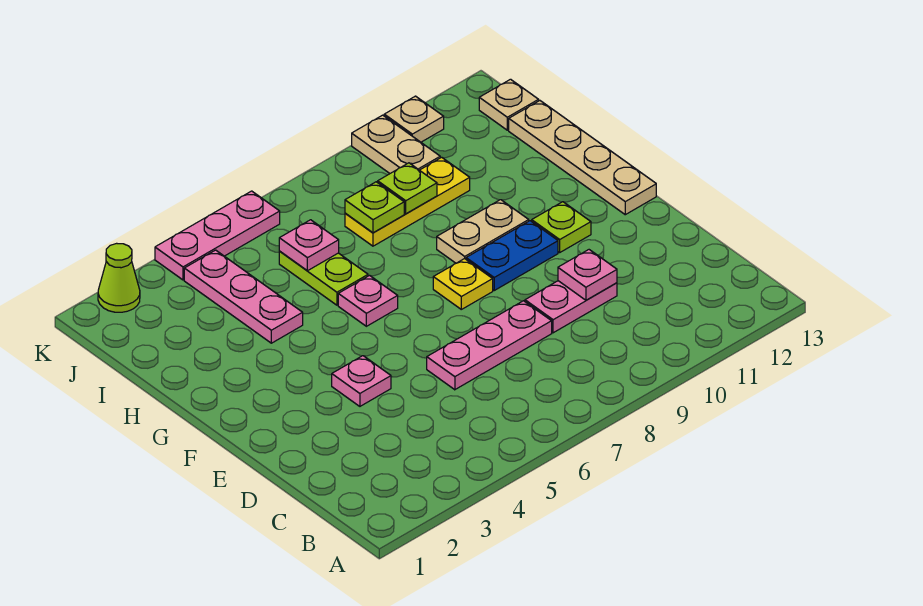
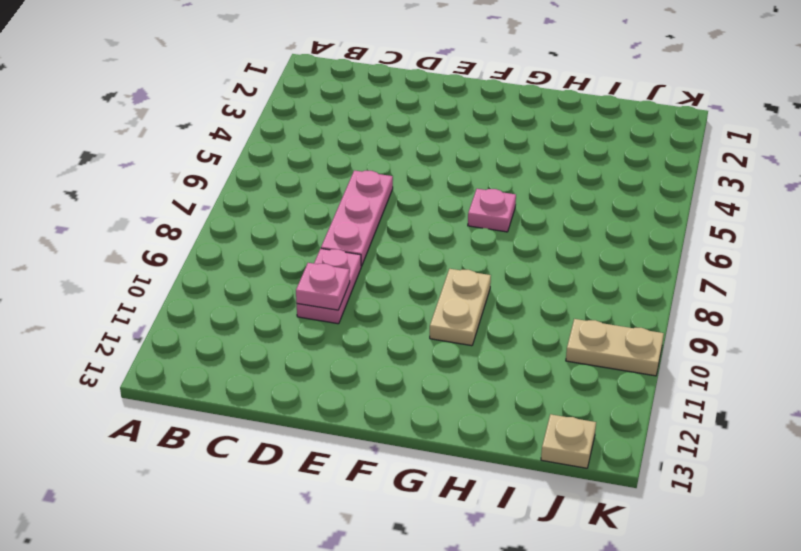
none -> pink plate E4 level 1
none -> yellow plate F8 level 1
none -> blue plate F9:F10 level 1

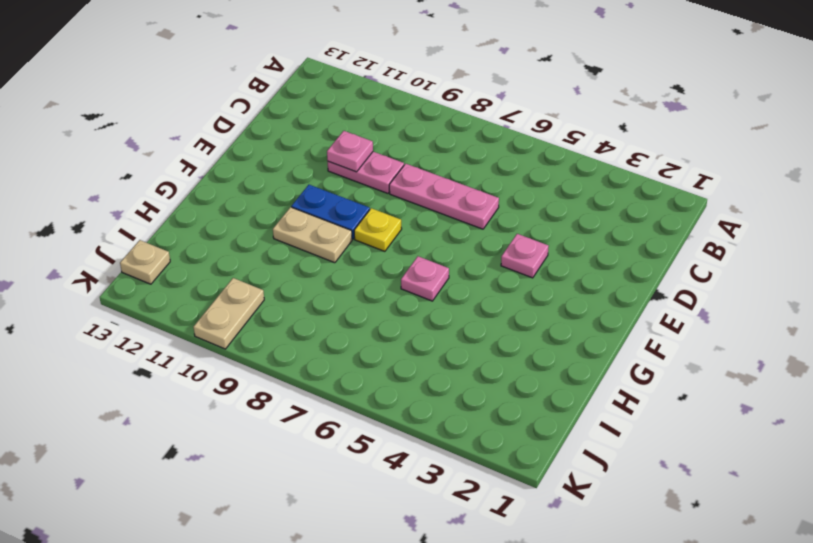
none -> lime plate F11 level 1
none -> tan plate F13:I13 level 1
none -> pink plate H4:J4 level 1

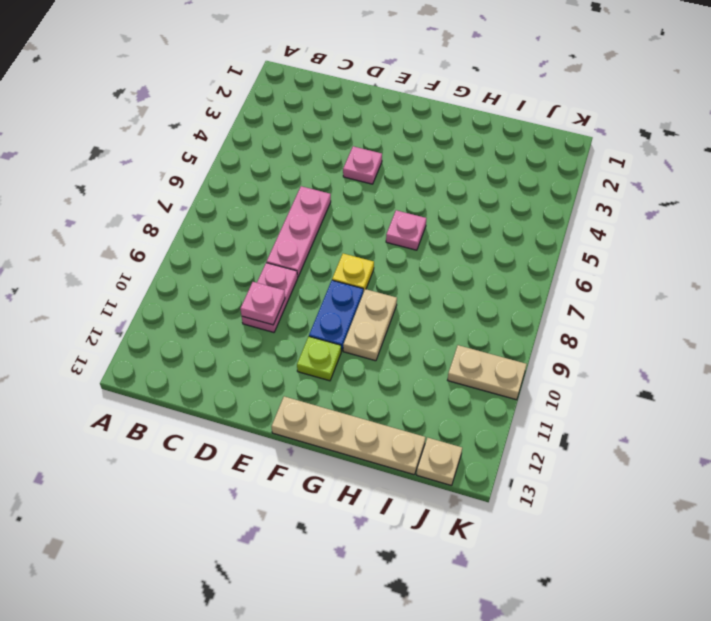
none -> pink plate H4:J4 level 1
none -> lime plate H6:I6 level 1
none -> yellow plate I8:I10 level 1

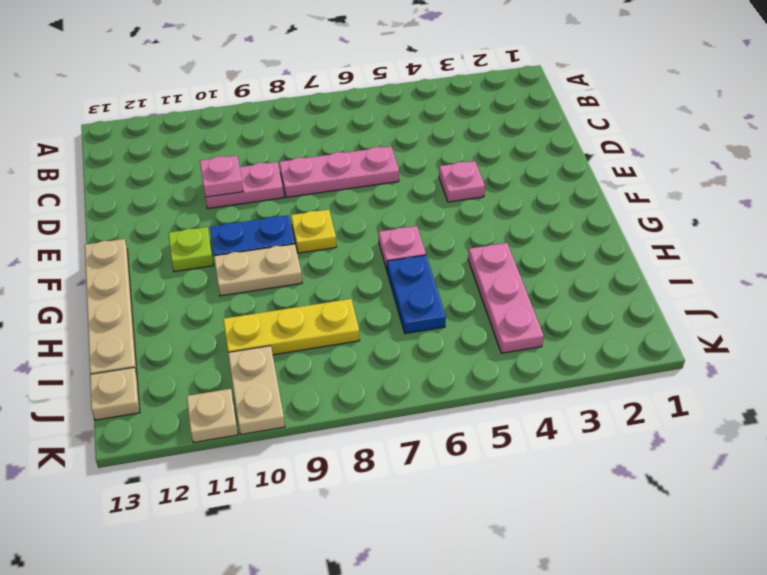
blue plate H6:I6 level 1 -> lime plate H6:I6 level 1
none -> lime cone K2 level 1
none -> pink plate K4:K6 level 1
none -> pink plate I6 level 2

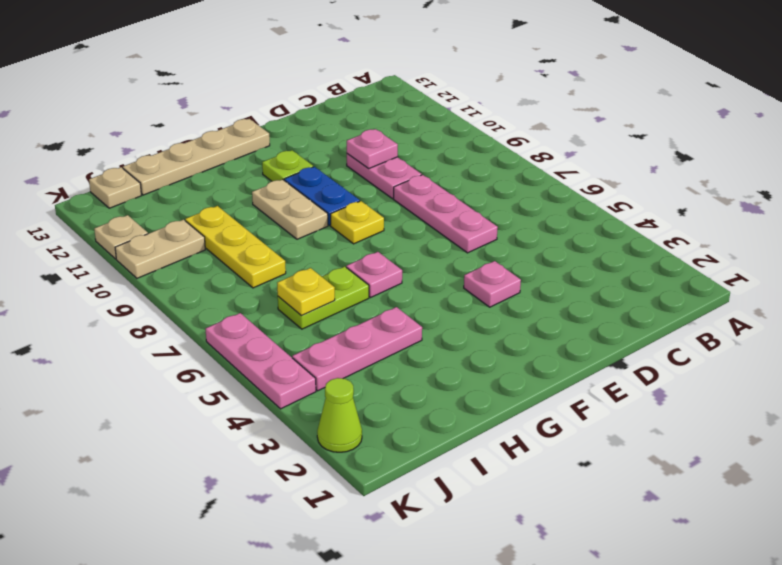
yellow plate I6 level 2 -> pink plate I6 level 2
none -> lime plate I8 level 2
none -> lime plate I9 level 2

